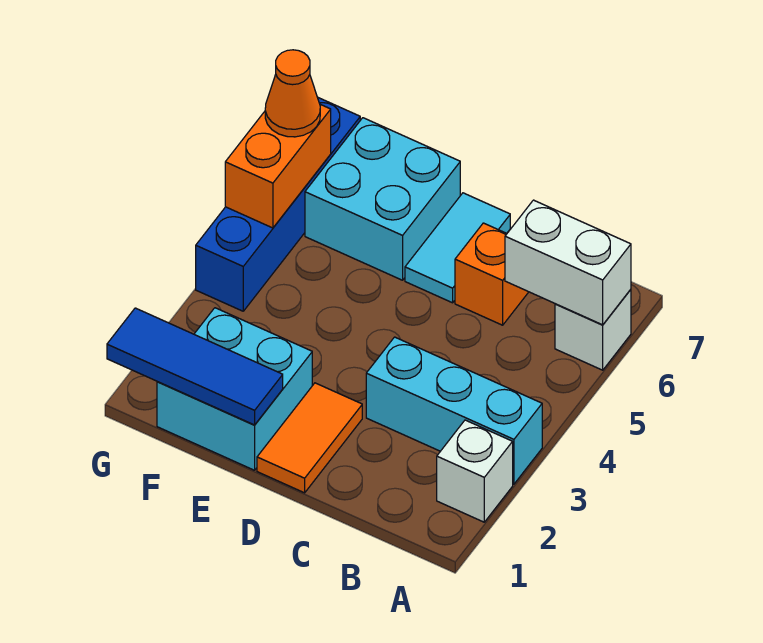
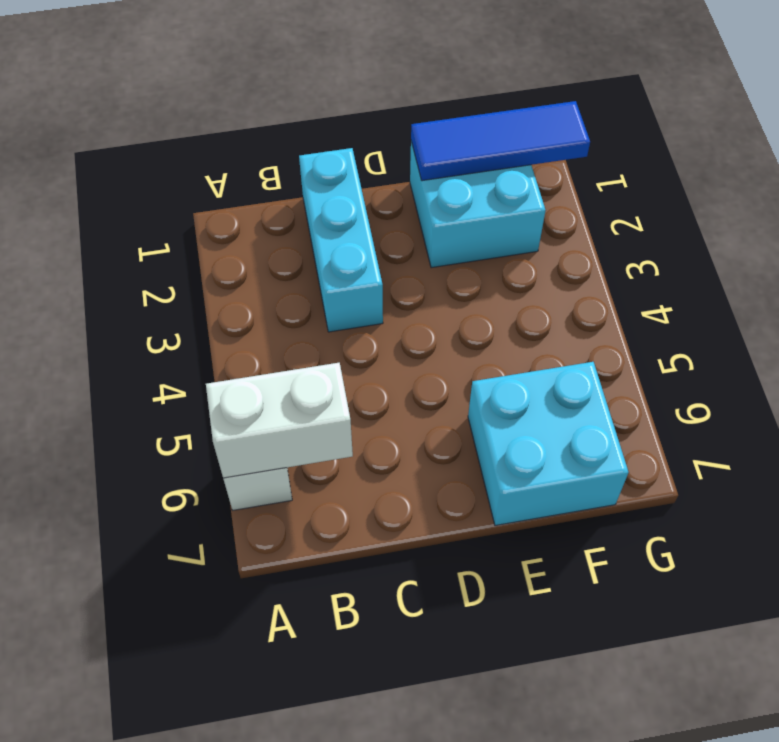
cyan brick C1:C3 level 1 -> cyan brick A3:C3 level 1
none -> white brick A2 level 1
none -> orange brick C6 level 1
none -> orange tile D1:D2 level 1

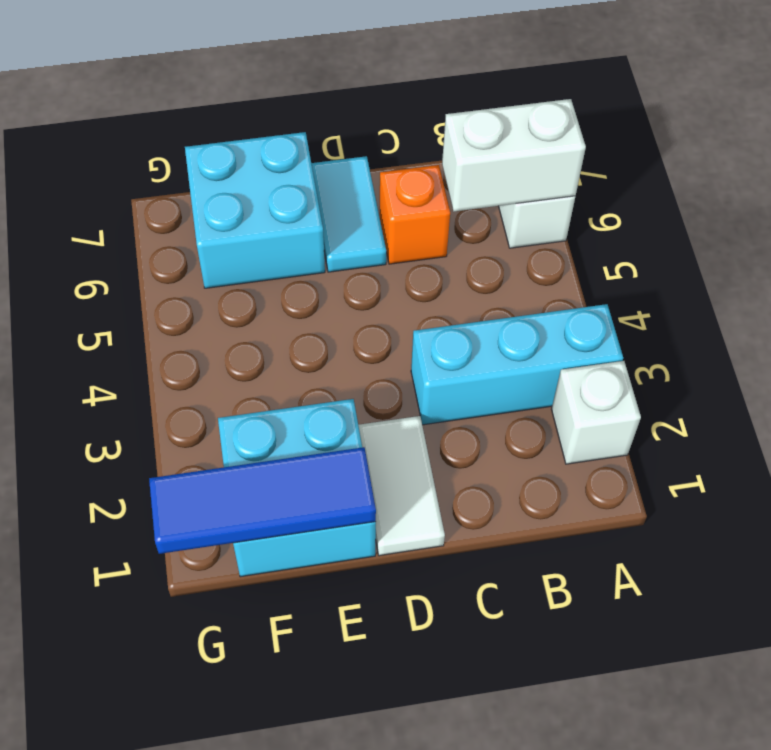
white tile D1:D2 level 1 -> orange tile D1:D2 level 1
none -> blue brick G4:G7 level 1
none -> orange brick G5:G6 level 2
none -> orange cone G6 level 3

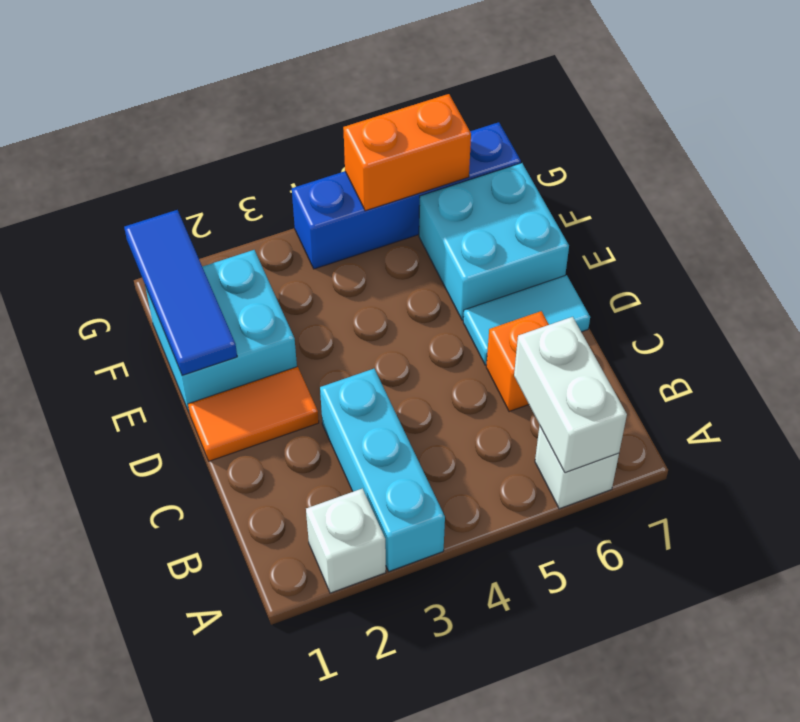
none -> orange cone G6 level 3

